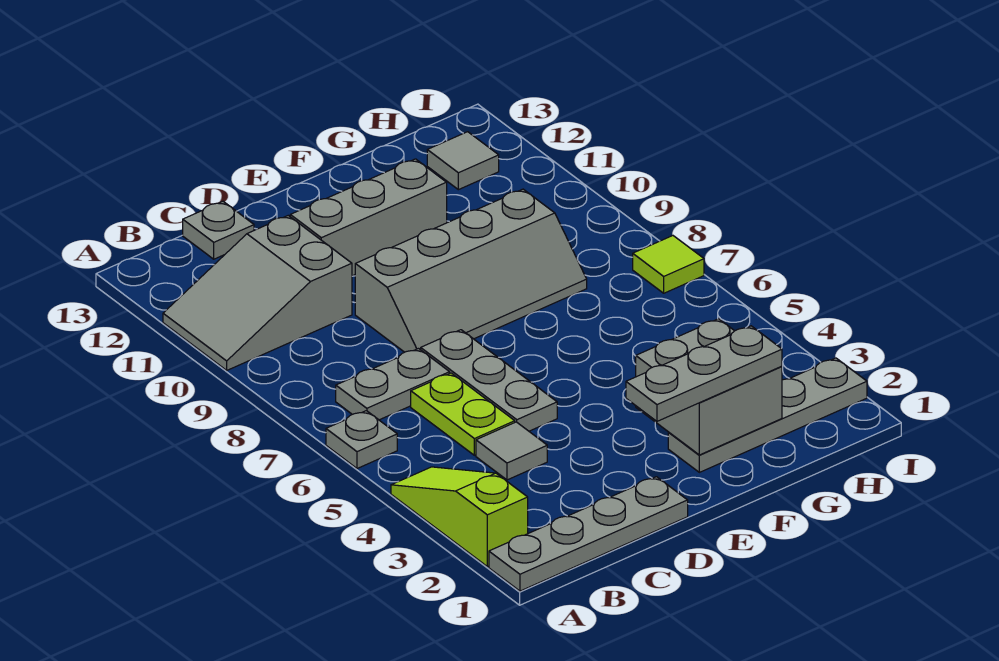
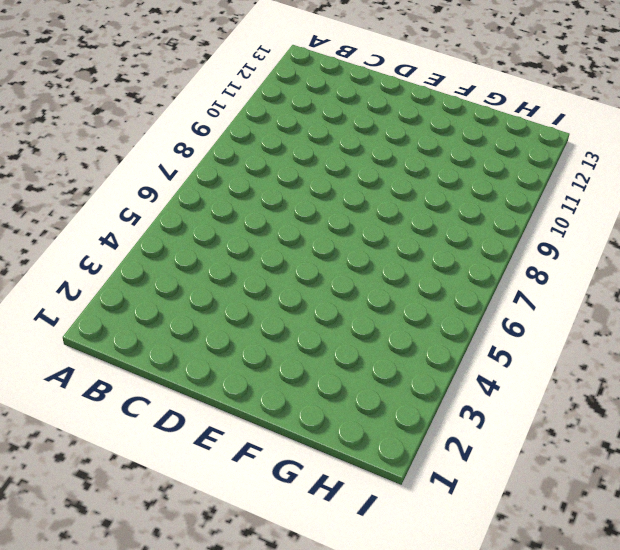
none -> grey plate A1:D1 level 1
none -> lime slope A2:A4 level 1 top 2
none -> grey plate A6 level 1

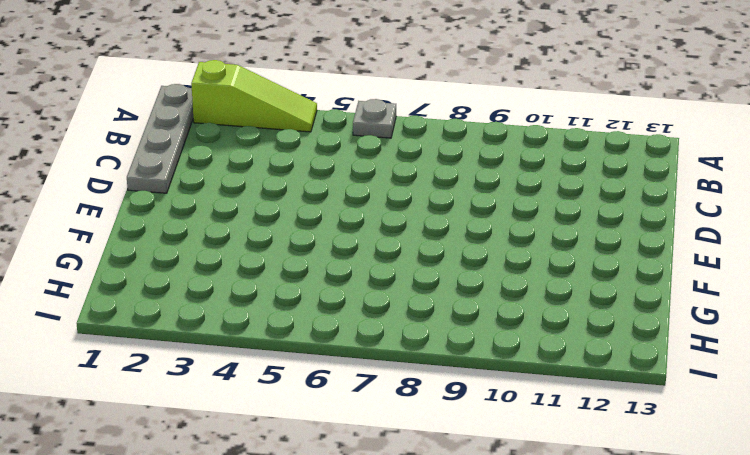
none -> grey slope A10:C11 level 1 top C
none -> grey plate B7:C7 level 1
none -> grey tile C4 level 1

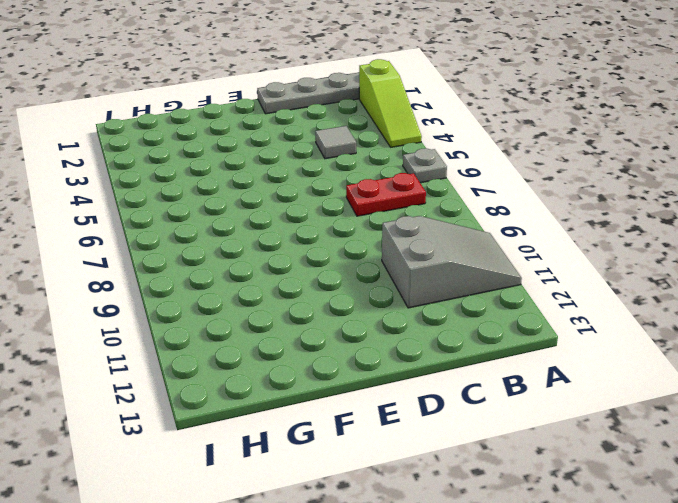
red plate B7:C7 level 1 -> grey plate B7:C7 level 1
none -> lime plate C5:C6 level 1
none -> grey plate C13 level 1
none -> grey plate D5:D7 level 1

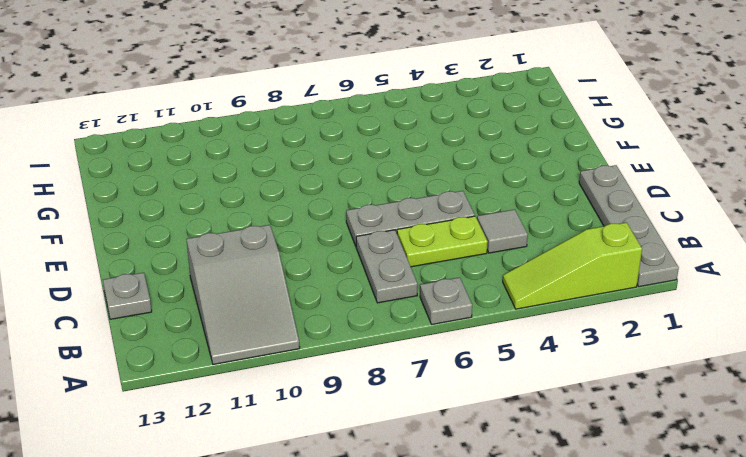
none -> grey slope D8:G9 level 1 top 9
none -> grey brick D11:F11 level 1
none -> grey plate F2:I2 level 1

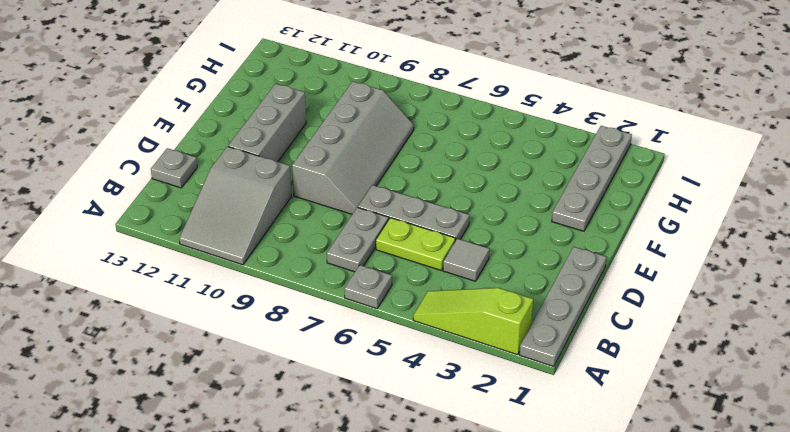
none -> grey tile H12 level 1
none -> lime tile I7 level 1
none -> grey brick F2:G3 level 2

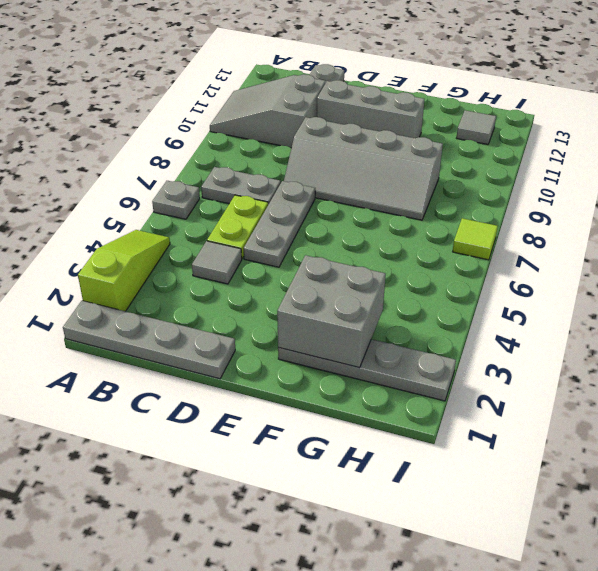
none -> grey plate E2:G2 level 3

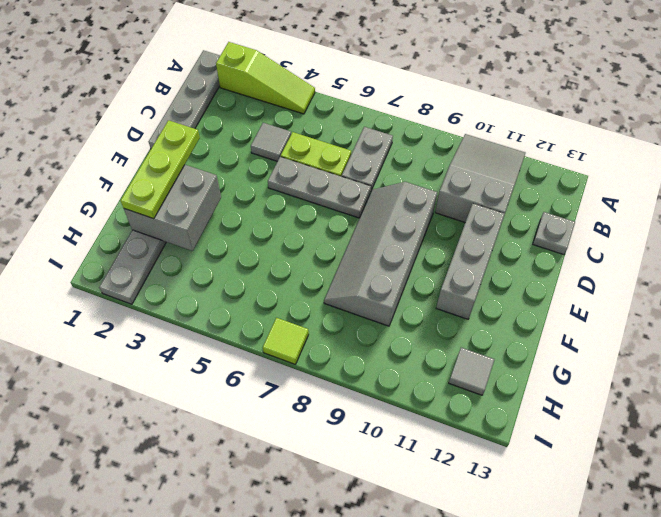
lime plate E2:G2 level 3 -> grey plate E2:G2 level 3
none -> grey plate A6 level 1

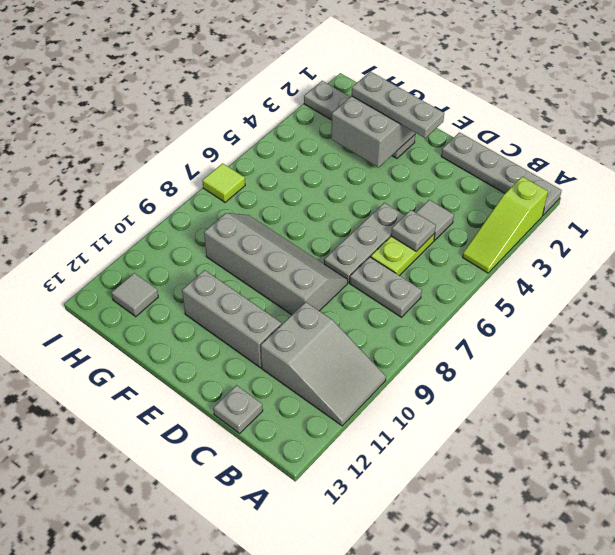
grey plate C5 level 2 -> grey plate A6 level 1

